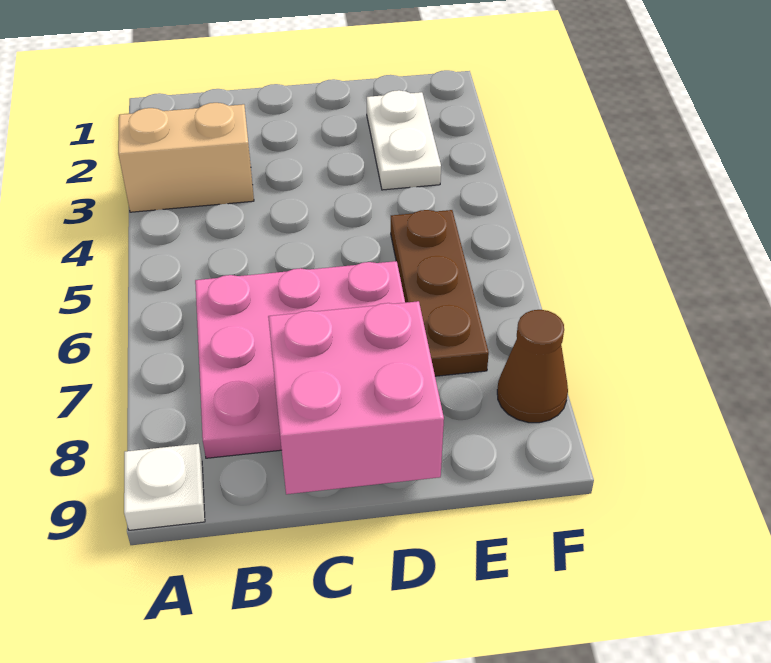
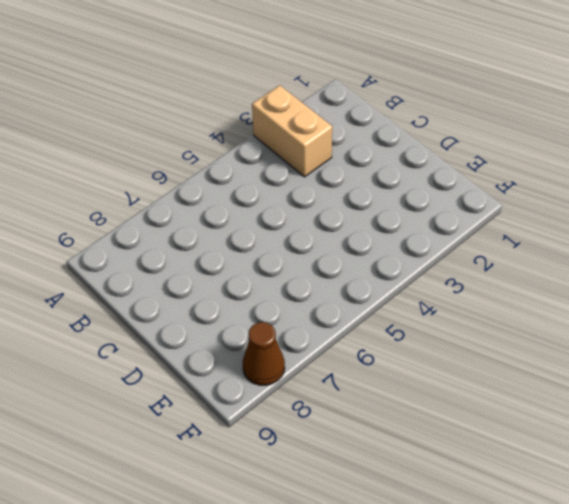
none -> white plate A9 level 1
none -> pink plate B6:D8 level 1

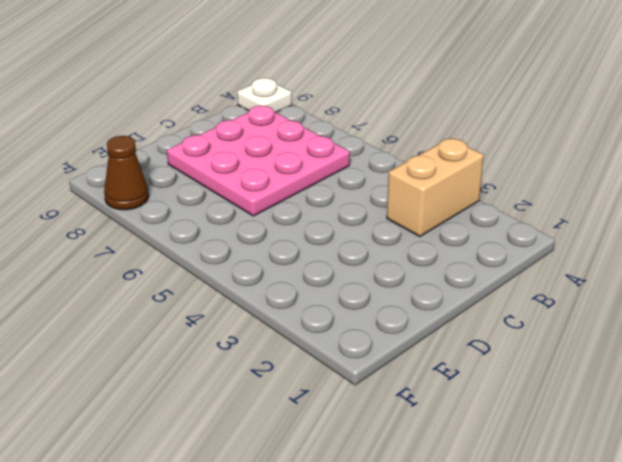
none -> white plate E2:E3 level 1
none -> brown plate E5:E7 level 1

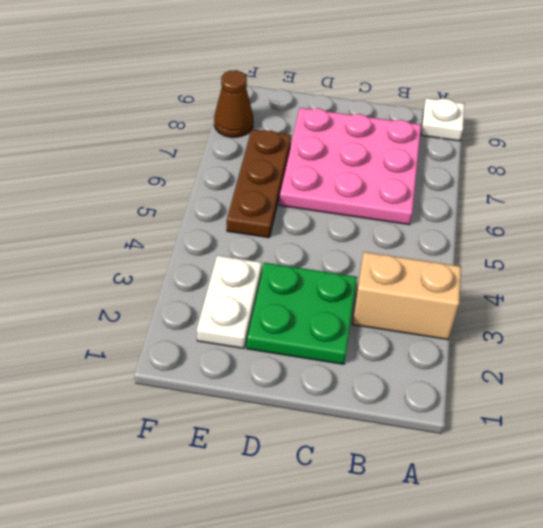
green plate C2:D3 level 1 -> none
none -> pink brick C8:D9 level 2

